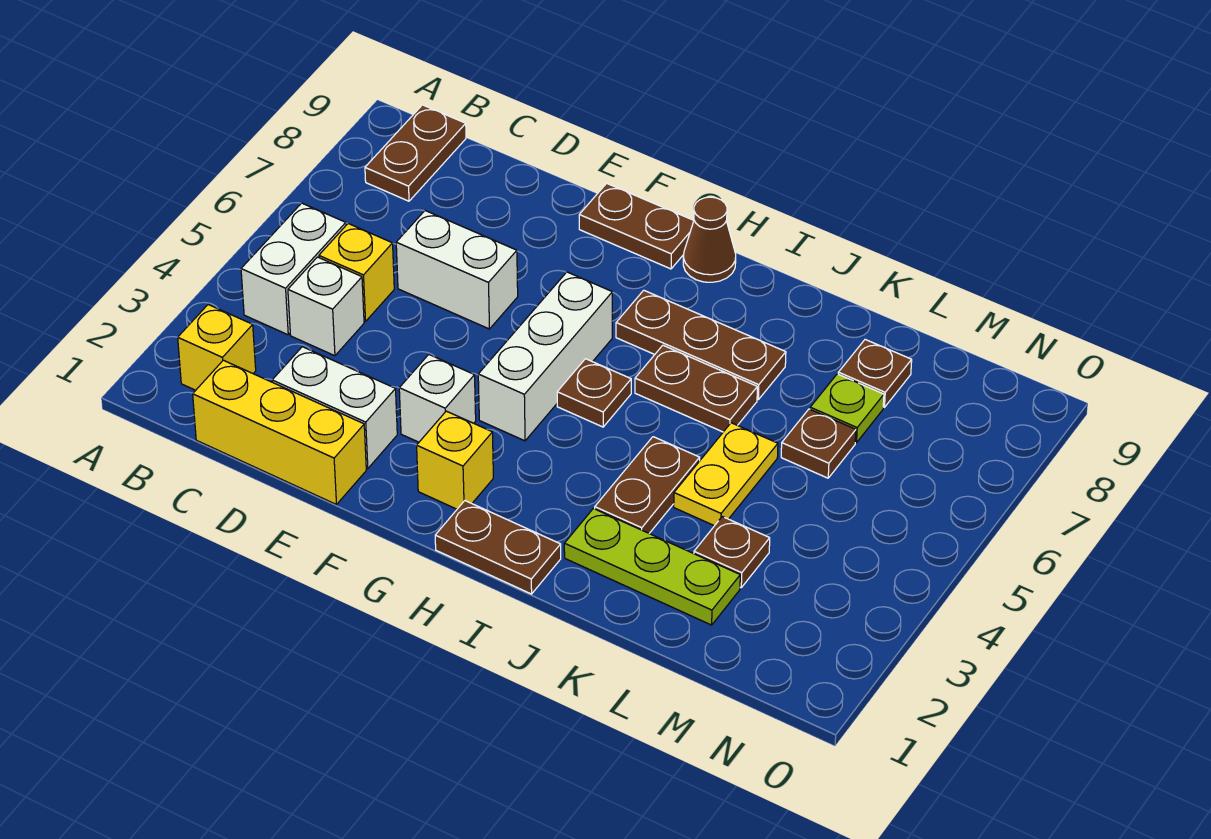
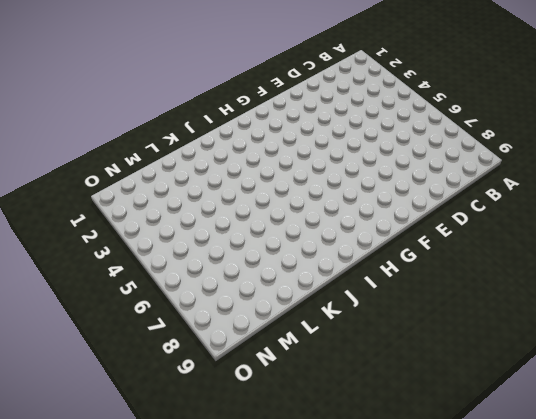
none -> yellow brick B2 level 1
none -> white brick B4:B5 level 1
none -> brown plate B8:B9 level 1

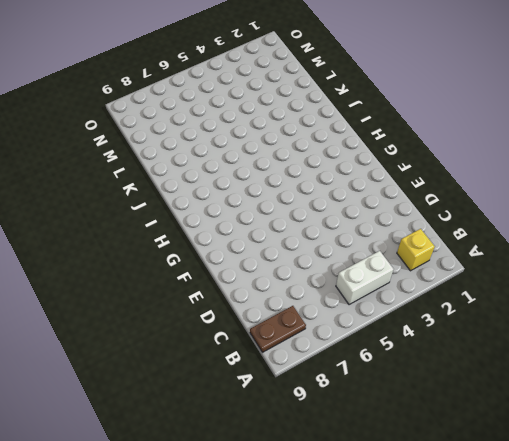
none -> yellow brick C1:E1 level 1
none -> white brick C4 level 1
none -> yellow brick C5 level 1

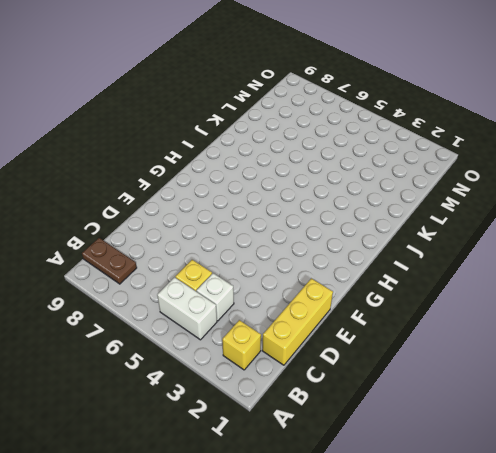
none -> white brick D2:E2 level 1
none -> white brick D6:E6 level 1
none -> white brick F3 level 1

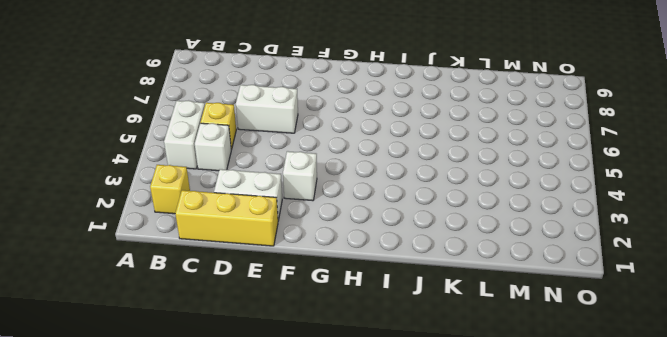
none -> brown plate B8:B9 level 1
none -> brown plate F9:G9 level 1
none -> yellow brick G2 level 1

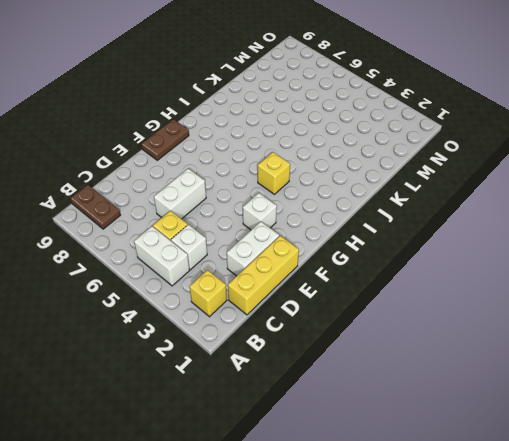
yellow brick H4 level 1 -> yellow brick G2 level 1
none -> white brick G4:G6 level 1
none -> brown plate H1:I1 level 1
none -> brown plate H5 level 1

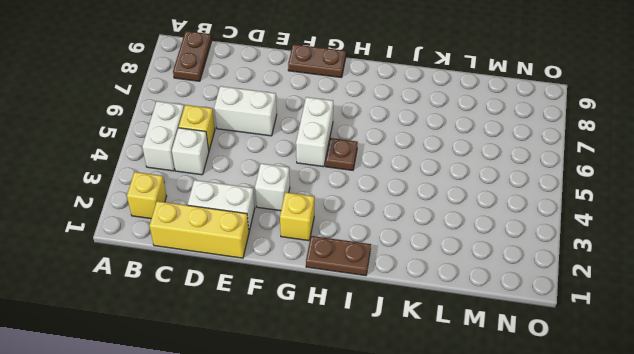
white brick G5:G6 level 1 -> white brick G4:G6 level 1
none -> brown plate H7:J7 level 1
none -> brown cone H9 level 1
none -> brown plate I6:J6 level 1

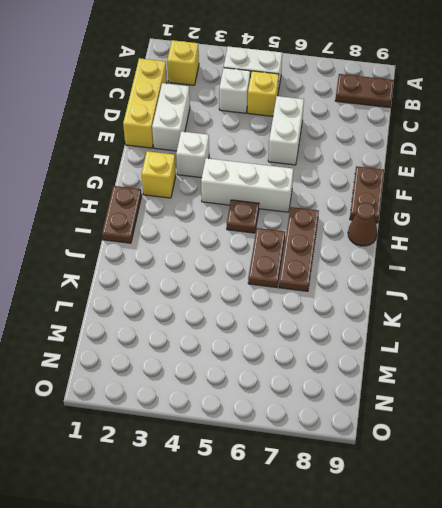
none -> lime plate J2:L2 level 1
none -> brown plate J3:J4 level 1
none -> yellow plate K4:K5 level 1

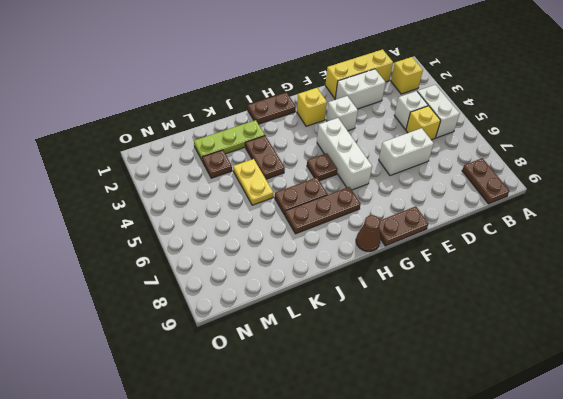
none -> brown plate L6 level 1
none -> lime plate L7 level 1
none -> brown plate L8 level 1

